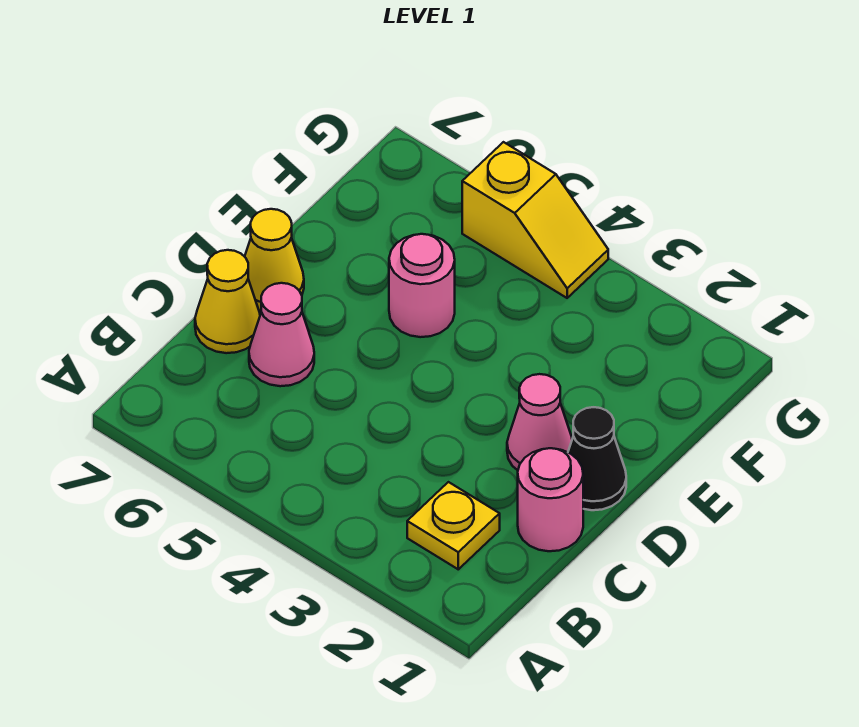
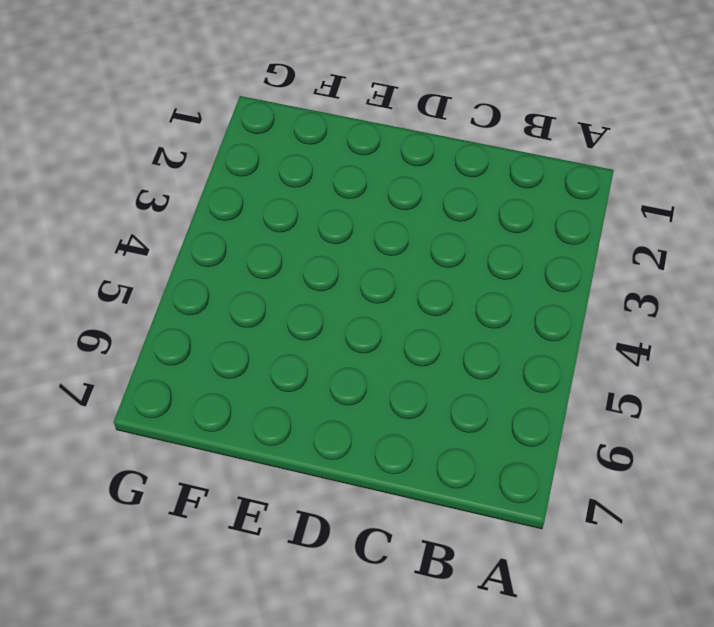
none -> yellow plate B2 level 1
none -> pink round brick C1 level 1

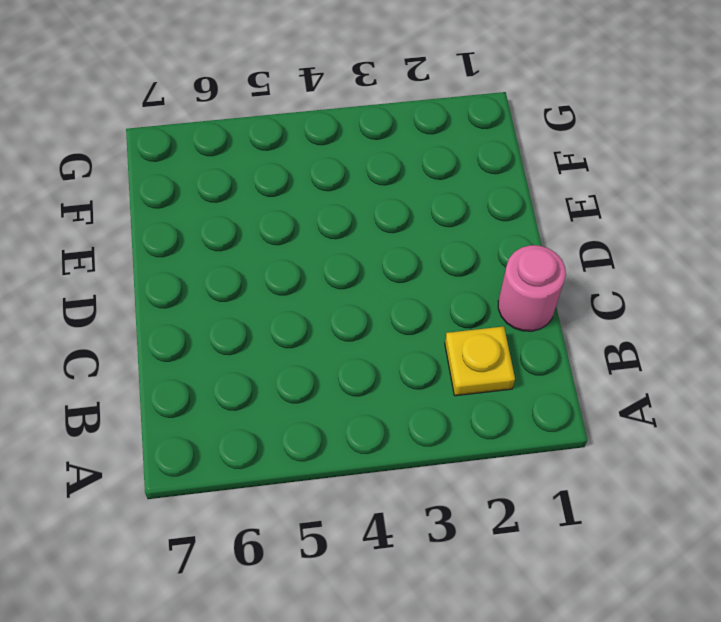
none -> pink cone C6 level 1
none -> yellow cone C7 level 1

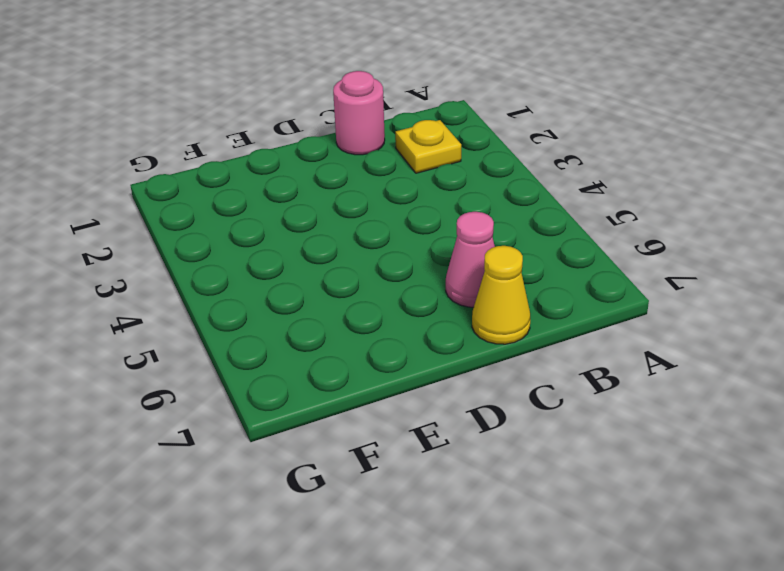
none -> black cone D1 level 1
none -> pink cone D2 level 1

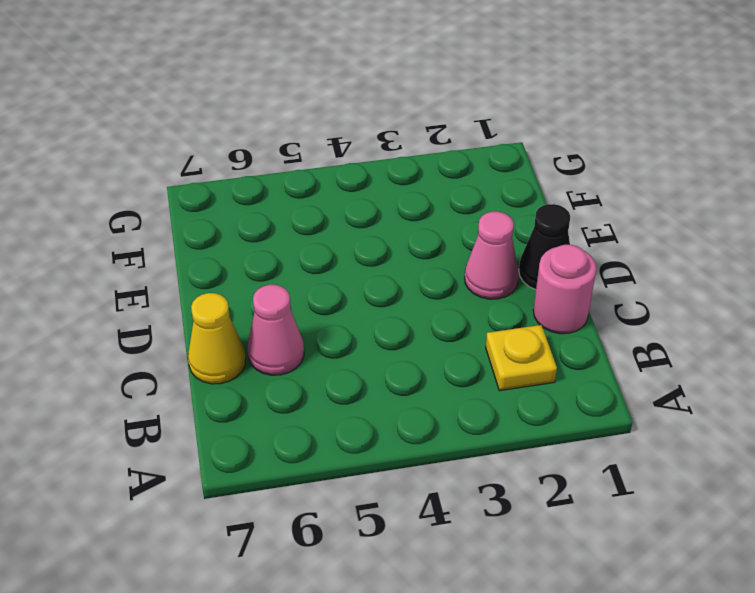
none -> yellow cone D7 level 1
none -> pink round brick E5 level 1

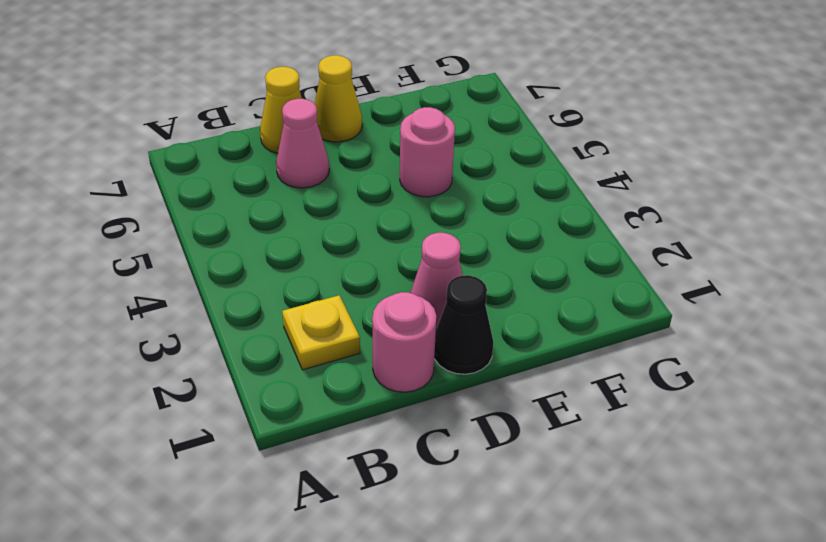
none -> yellow slope G4:G5 level 1 top 5

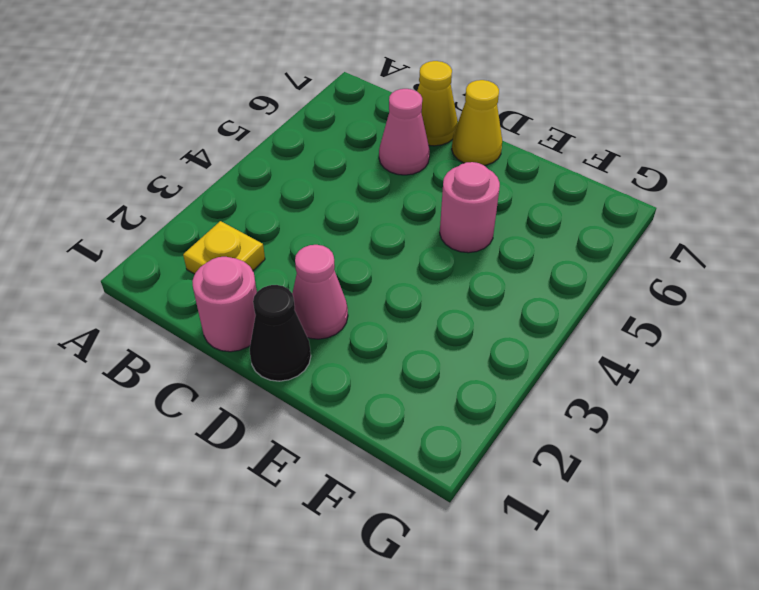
none -> yellow slope G4:G5 level 1 top 5

